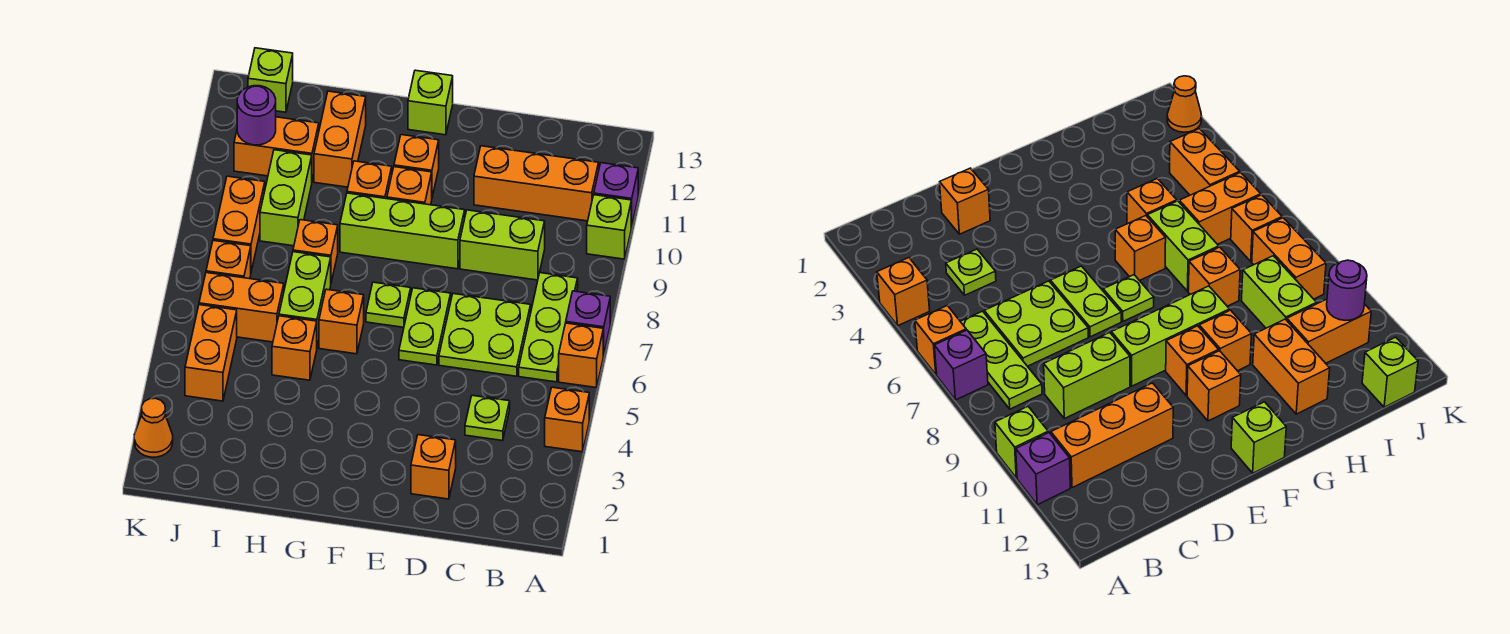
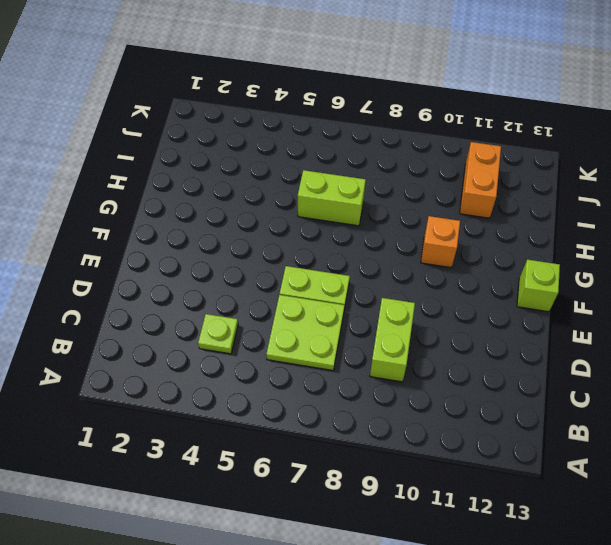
none -> orange brick A4 level 1
none -> orange brick A6 level 1
none -> purple brick A7 level 1
none -> lime brick A10 level 1

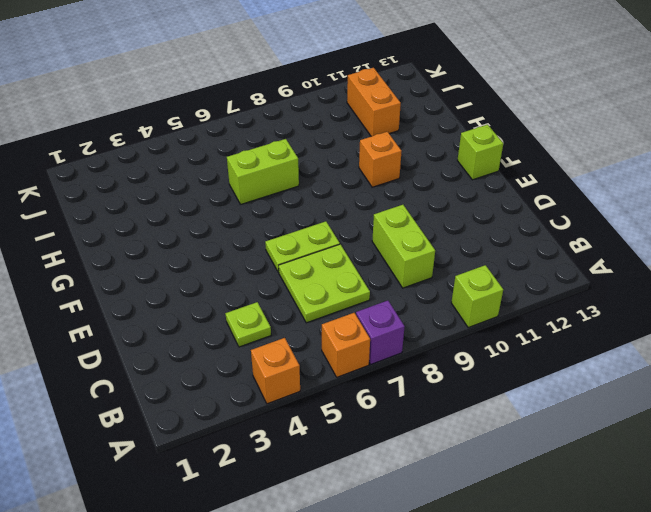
none -> purple brick A11 level 1
none -> lime plate B6:B8 level 1
none -> orange brick B11:D11 level 1
none -> orange brick D2 level 1

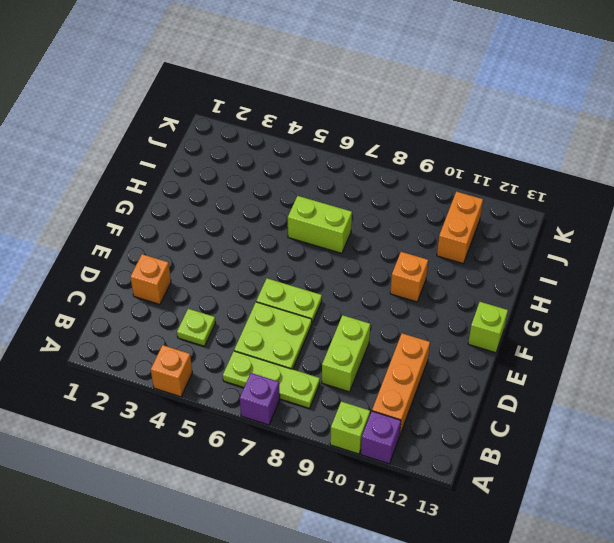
none -> orange brick A6 level 1
none -> lime brick E9:G9 level 1
none -> lime plate F7 level 1
none -> orange brick F10 level 1

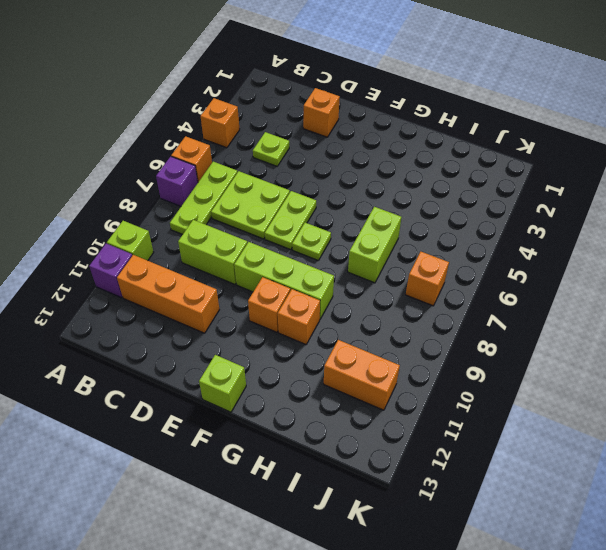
none -> orange brick F11 level 1
none -> orange brick G6 level 1
none -> orange brick H5 level 1
none -> orange brick H8 level 1

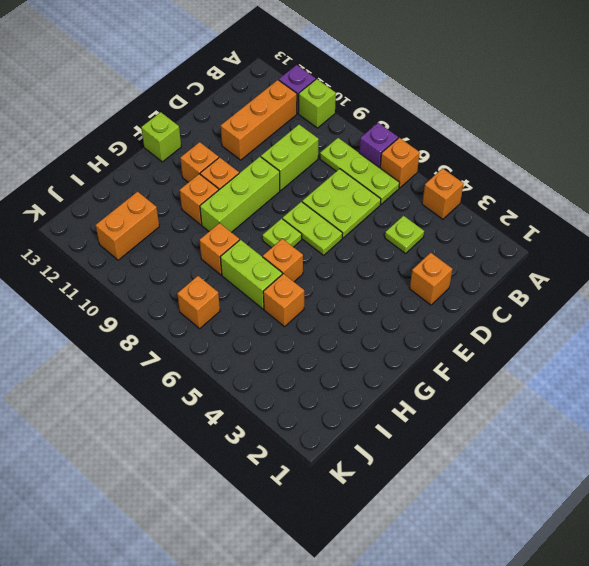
none -> orange brick H11:H12 level 1
none -> orange brick I6:J6 level 1
none -> lime brick I9:I10 level 1
none -> orange brick J4:J5 level 1

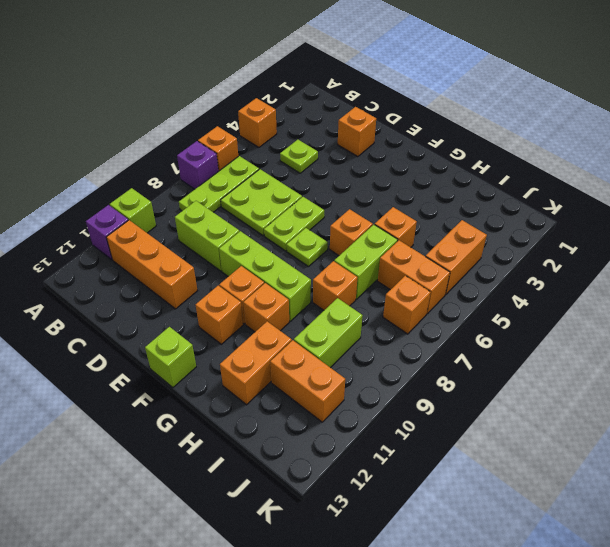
none -> orange brick J8:J9 level 1
none -> lime brick J13 level 1
none -> orange cone K2 level 1
none -> purple round brick J11 level 2

